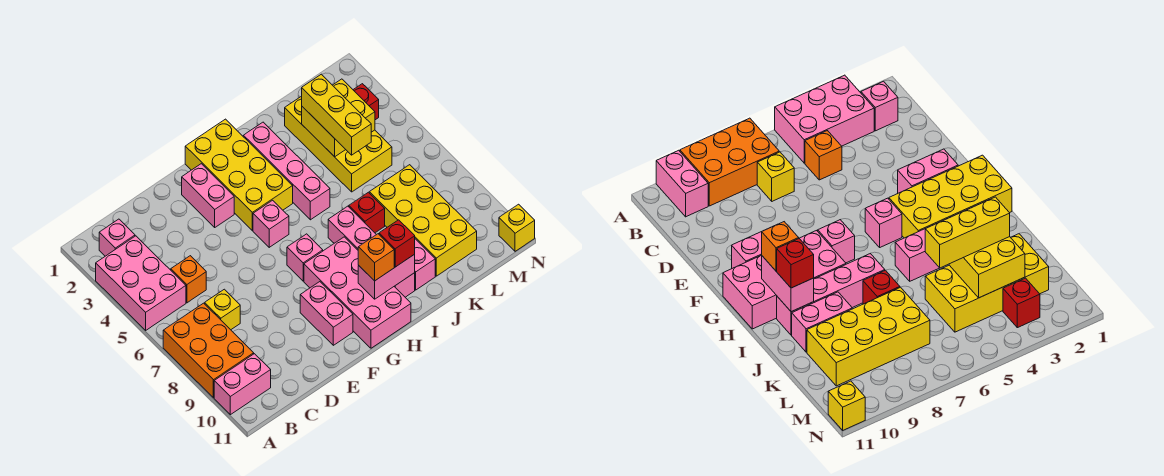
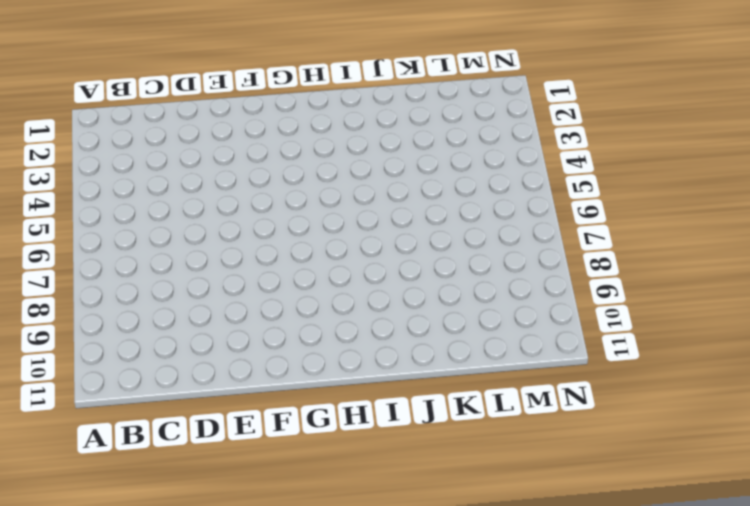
none -> pink brick A3:B5 level 1
none -> orange brick A7:B9 level 1
none -> pink brick A10:B10 level 1

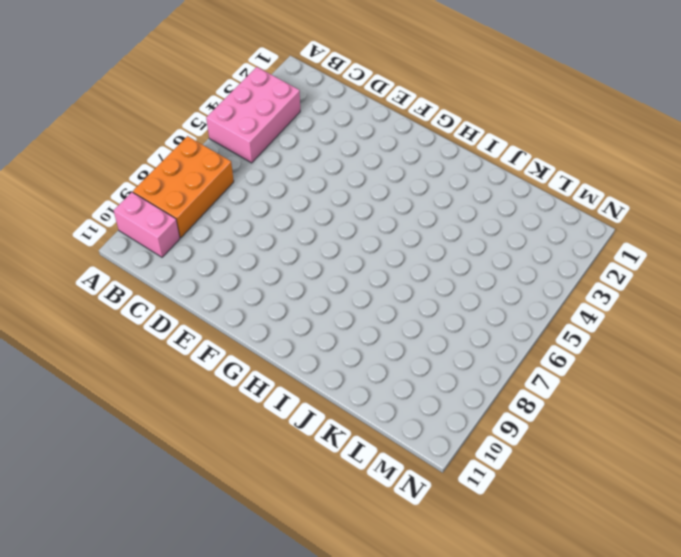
none -> pink brick B2 level 1
none -> orange brick C5 level 1
none -> yellow brick C7 level 1

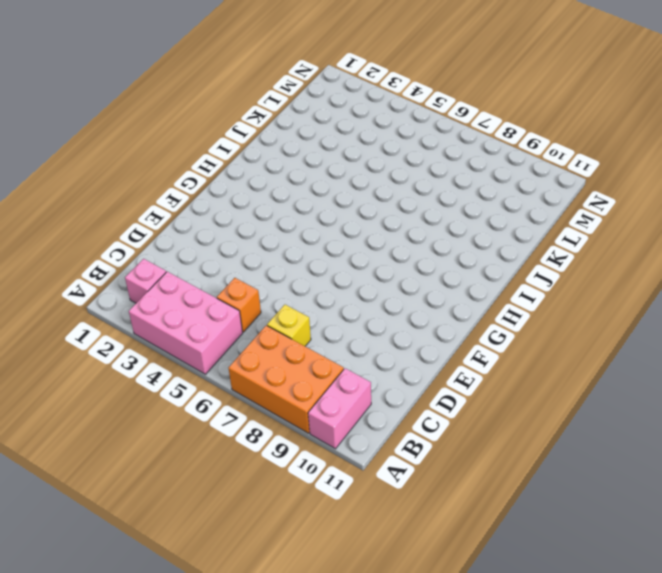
none -> pink brick F2:F3 level 1
none -> pink brick F9:F10 level 1
none -> yellow brick G1:H4 level 1

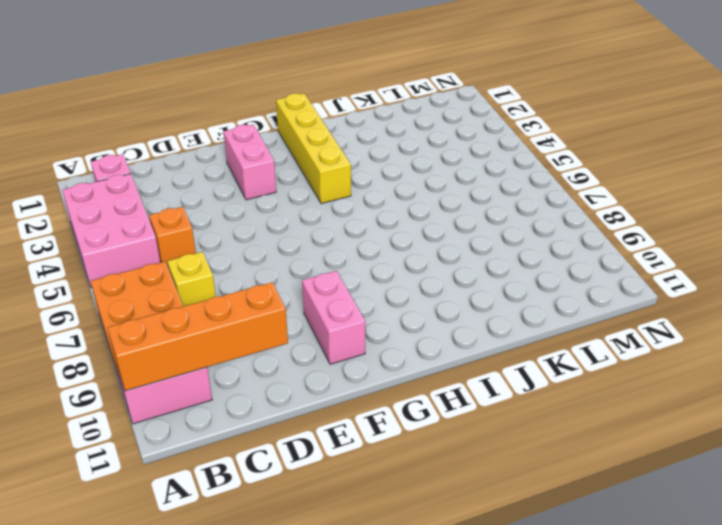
orange brick A10:D10 level 2 -> none
yellow brick H1:H4 level 1 -> yellow brick G1:H4 level 1
none -> pink brick G5 level 1
none -> pink brick G7 level 1
none -> pink brick G8:H11 level 1

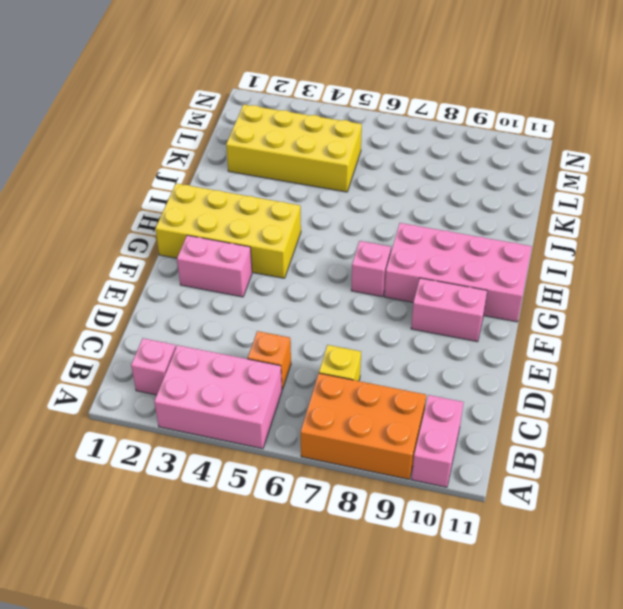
none -> pink brick G5 level 1
none -> pink brick I2:I5 level 1
none -> pink brick I7:I10 level 1

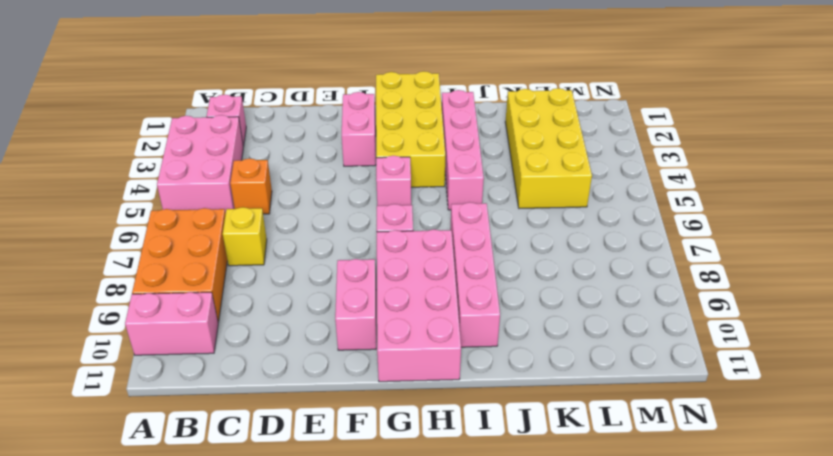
none -> red brick J7 level 1
none -> pink brick J9:J10 level 1
none -> yellow brick K7:L10 level 1

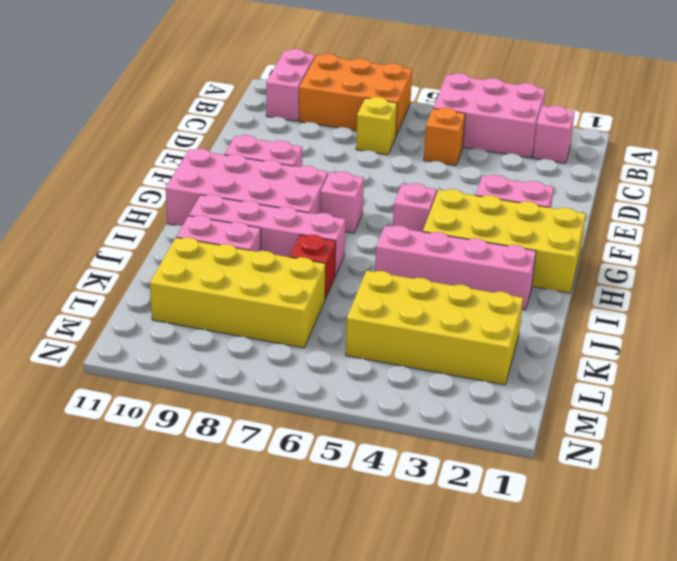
none -> red brick M3 level 1
none -> yellow brick N11 level 1
none -> pink brick H10:I10 level 2

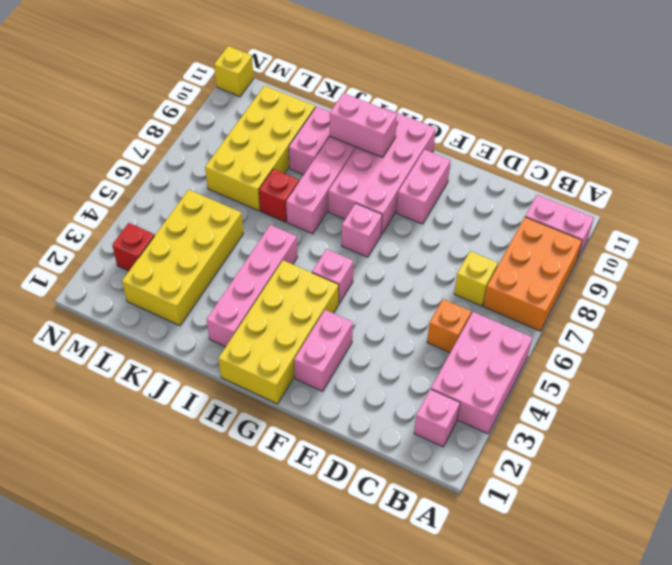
none -> yellow brick K3:L4 level 2
none -> orange brick H10 level 3
none -> red brick I10 level 3

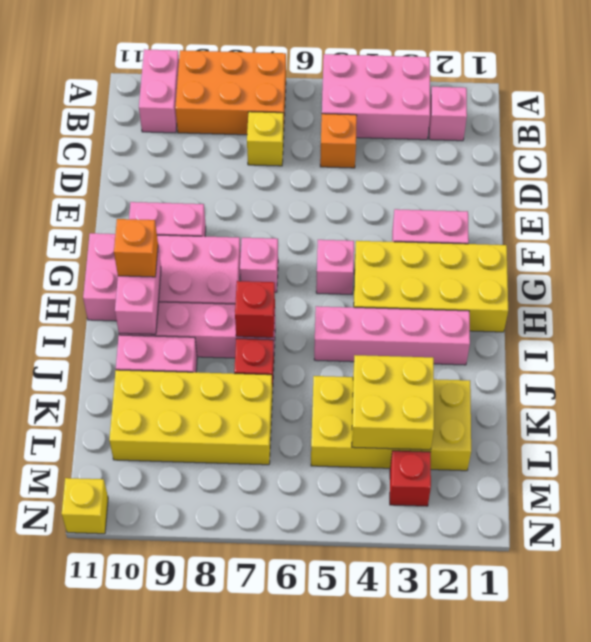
red brick I7 level 2 -> red brick I10 level 3
none -> yellow brick K3:K5 level 3

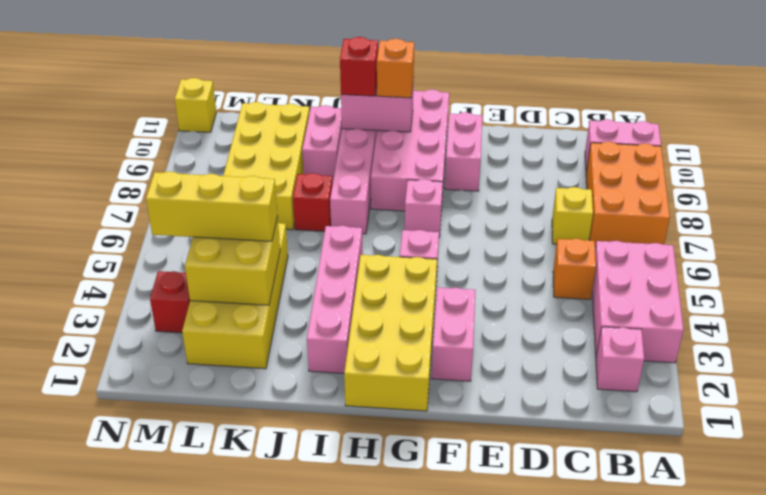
yellow brick K4:M4 level 3 -> yellow brick K3:K5 level 3

